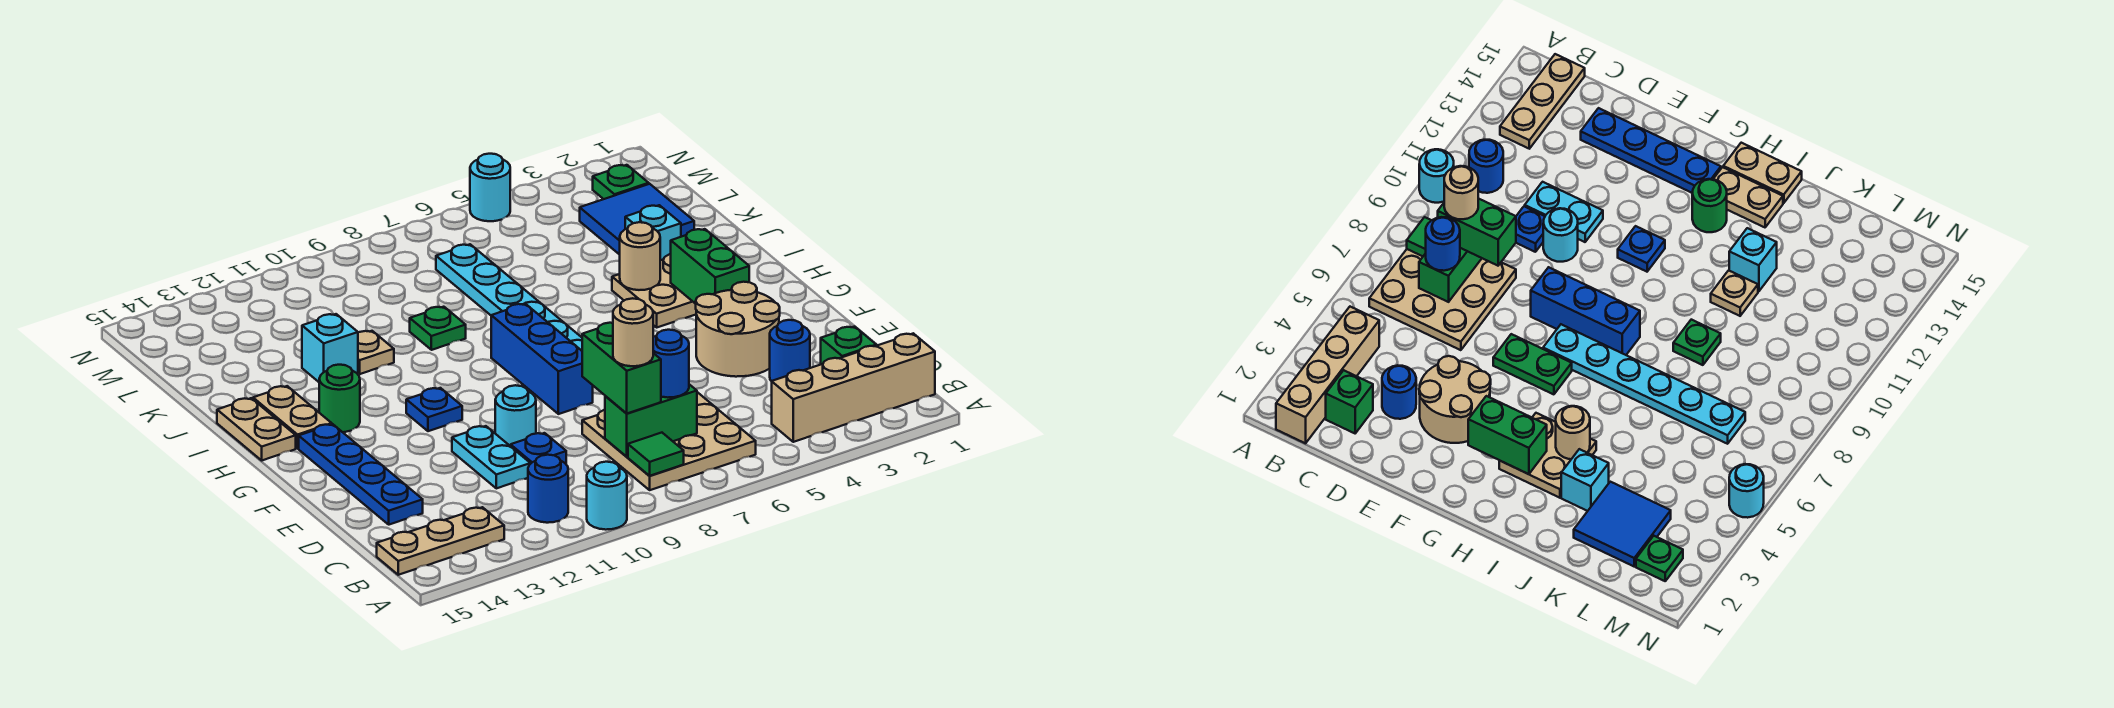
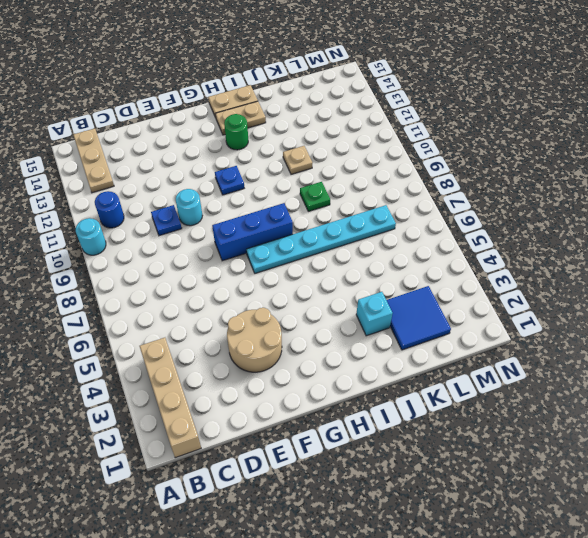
none -> tan plate B6:D8 level 1
none -> green brick C2 level 1
none -> blue round brick D3 level 1
none -> cyan plate D11:E11 level 1

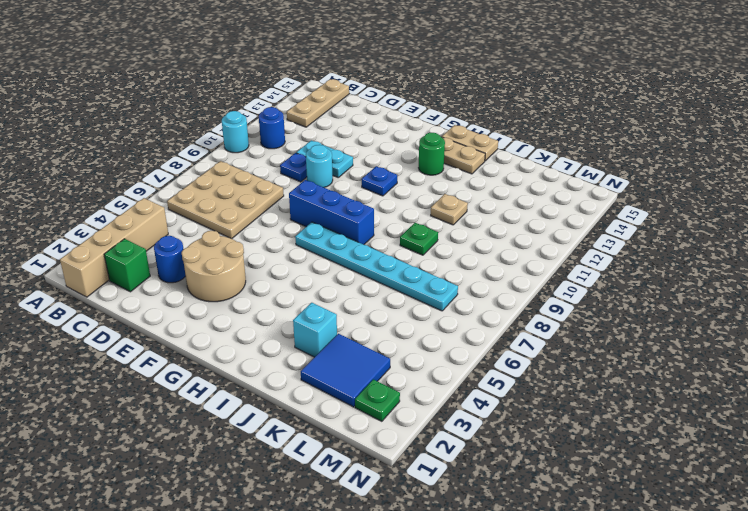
none -> blue plate D14:G14 level 1
none -> green plate F6:G6 level 1
none -> tan plate H3:I4 level 1
none -> cyan brick J12 level 1

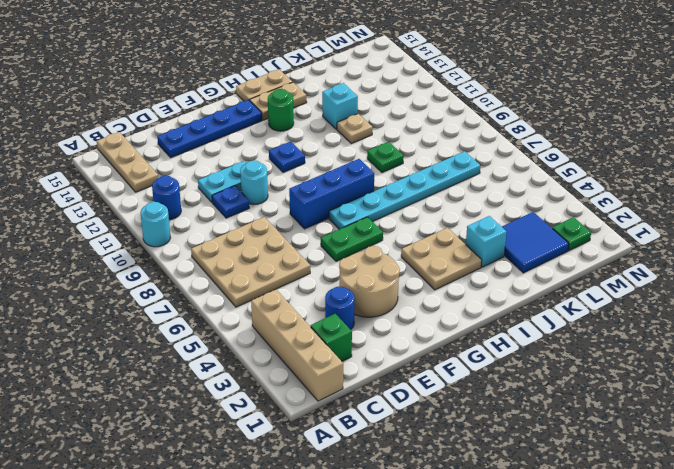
none -> cyan round brick N5 level 1
none -> green tile B8 level 2
none -> green brick C7:C8 level 2
none -> green brick G3:H3 level 2

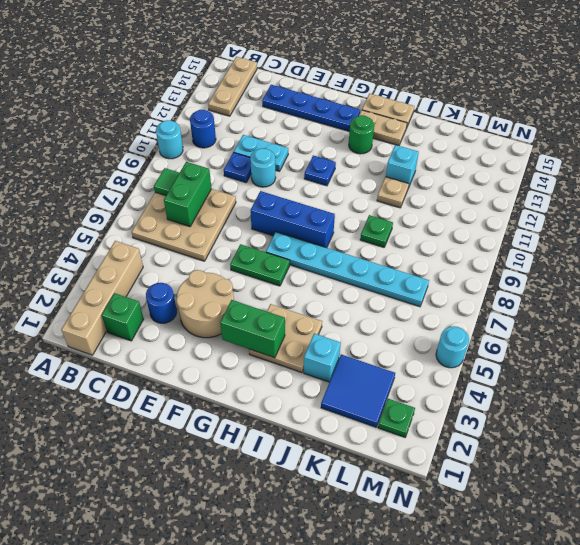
none -> tan round brick I4 level 2
none -> blue round brick C7 level 3
none -> green brick C8:D8 level 3
none -> tan round brick C8 level 4

